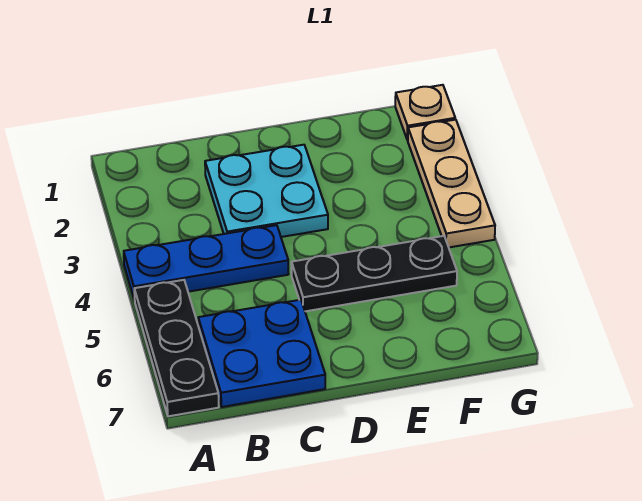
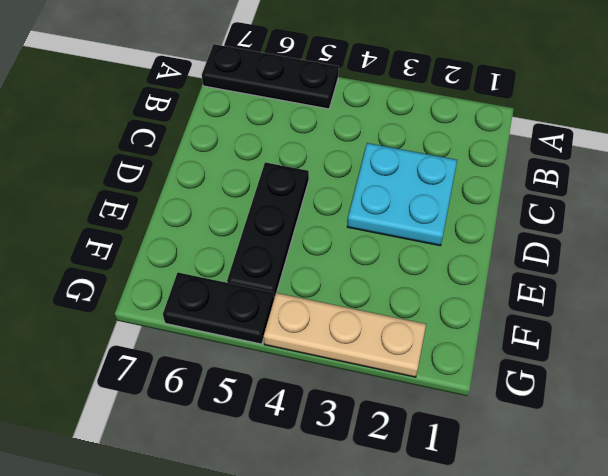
black plate G5:G6 level 1 -> none
none -> blue plate A4:C4 level 1
none -> blue plate B6:C7 level 1

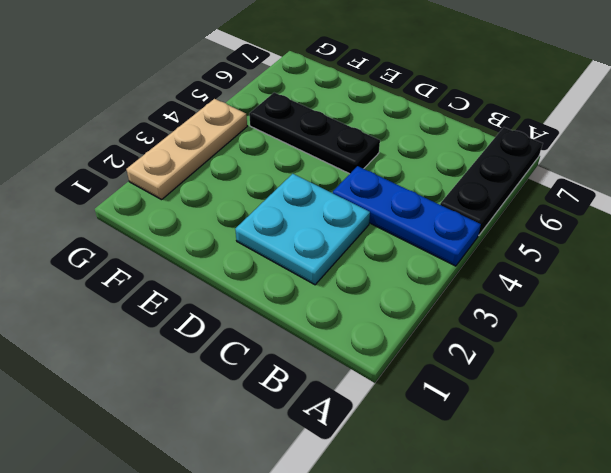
none -> blue plate B6:C7 level 1
none -> tan plate G1 level 1

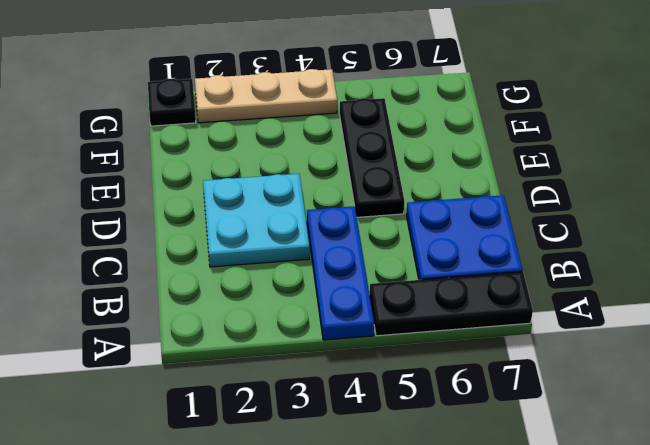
black plate G1 level 1 -> tan plate G1 level 1

